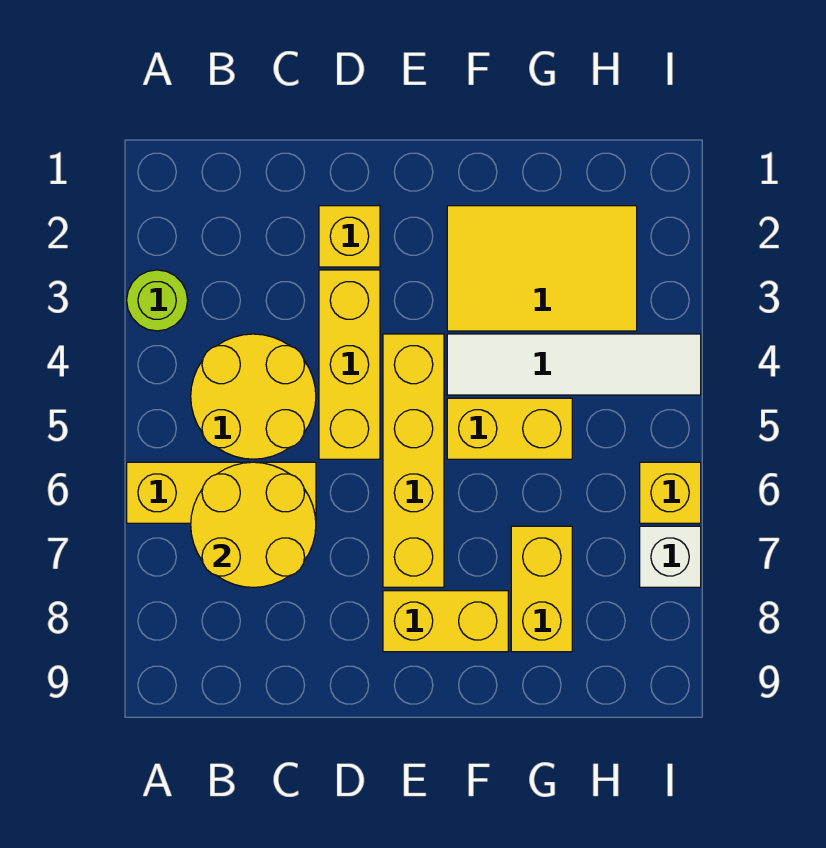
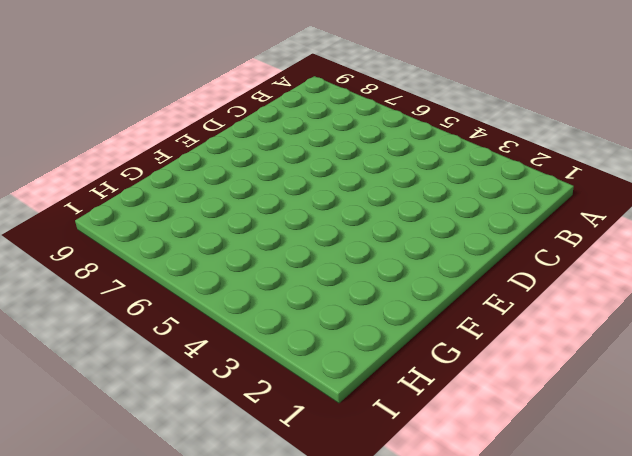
none -> lime round brick A3 level 1
none -> yellow brick A6:C6 level 1
none -> yellow round brick B4:C5 level 1

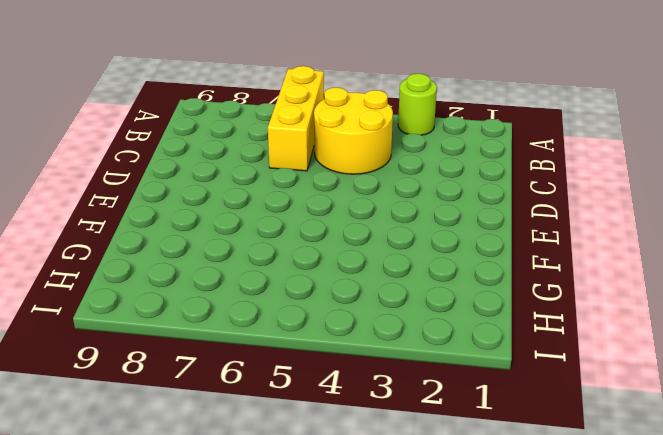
none -> yellow brick D2 level 1
none -> yellow brick D3:D5 level 1
none -> yellow brick E4:E7 level 1

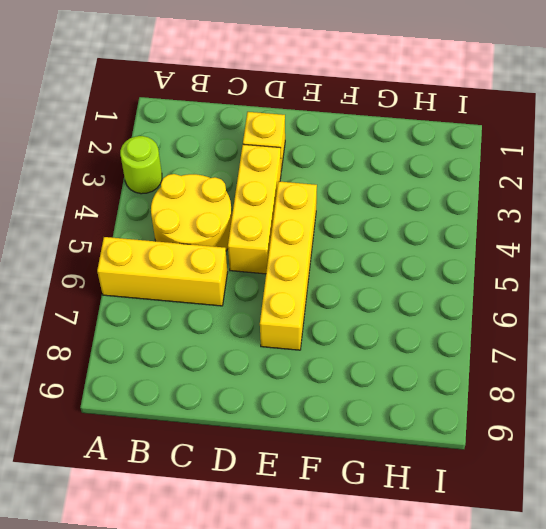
none -> yellow brick E8:F8 level 1
none -> yellow tile F2:H3 level 1
none -> white tile F4:I4 level 1

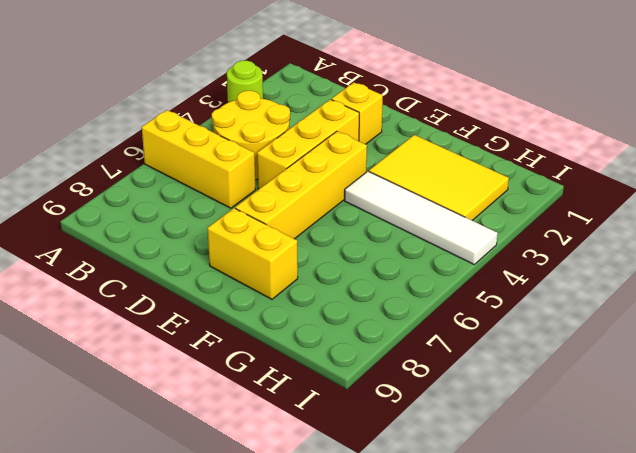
none -> yellow brick F5:G5 level 1
none -> yellow brick G7:G8 level 1
none -> yellow brick I6 level 1

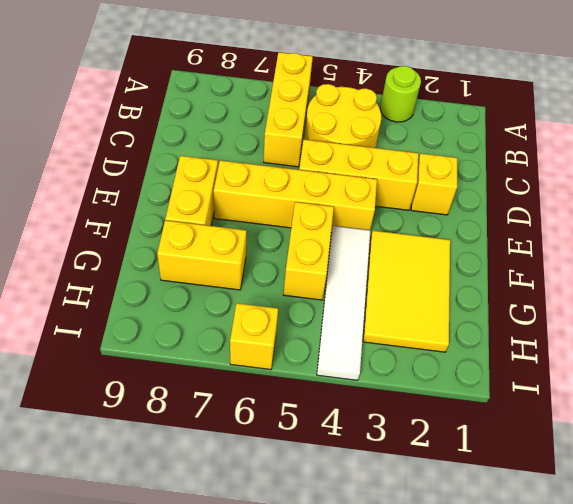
none -> white brick I7 level 1
none -> yellow round brick B6:C7 level 2

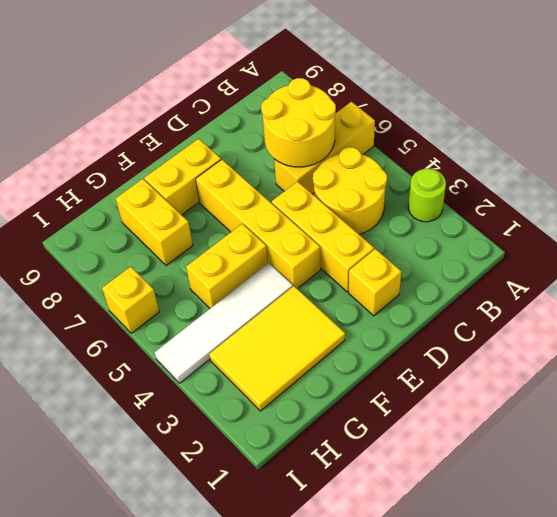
none -> white brick I7 level 1

